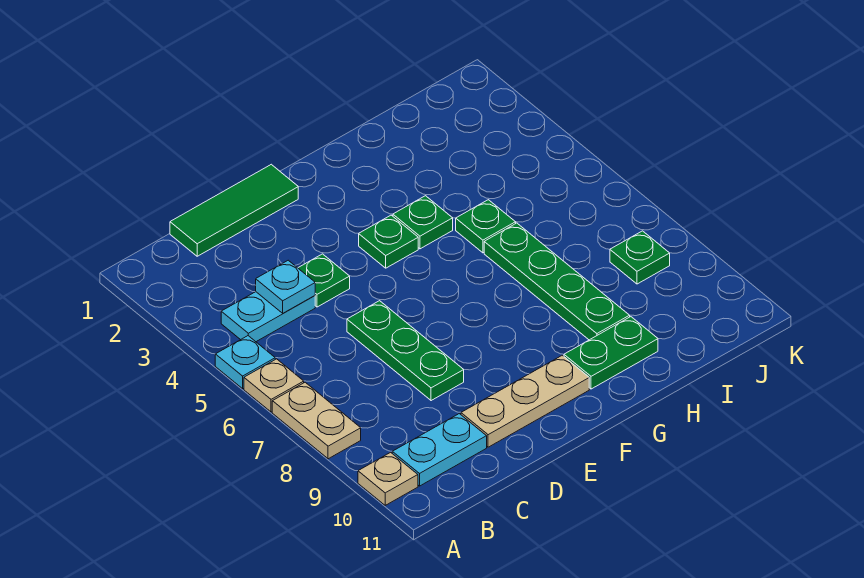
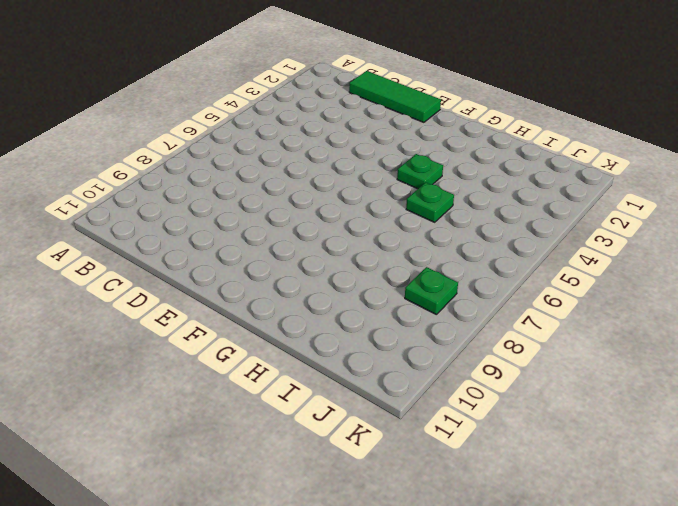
none -> cyan plate A5 level 1
none -> tan plate A6 level 1
none -> tan plate A7:A8 level 1

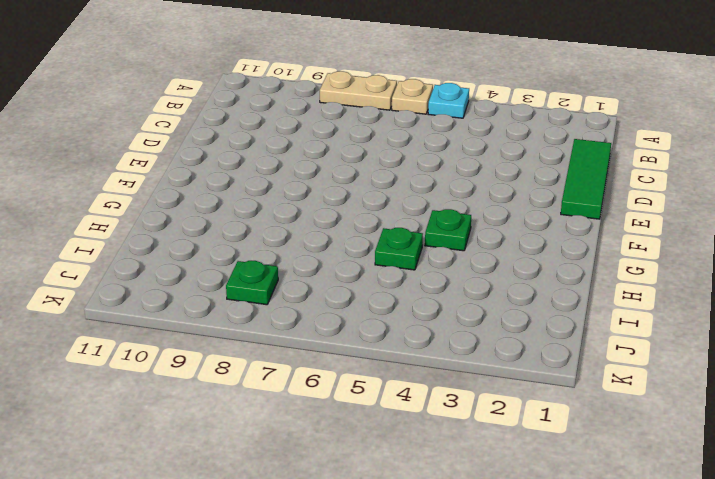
none -> tan plate A10 level 1
none -> cyan plate B4:C4 level 1
none -> cyan plate B10:C10 level 1

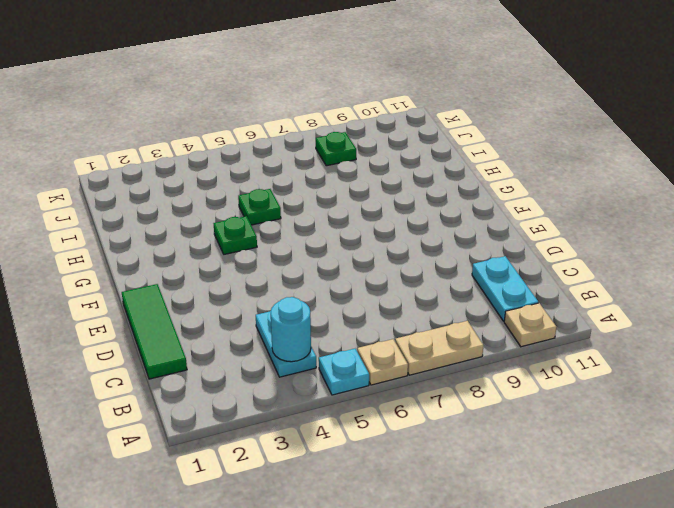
cyan round brick B4 level 2 -> none
none -> green plate D4 level 1
none -> green plate D6:D8 level 1
none -> tan plate D10:F10 level 1

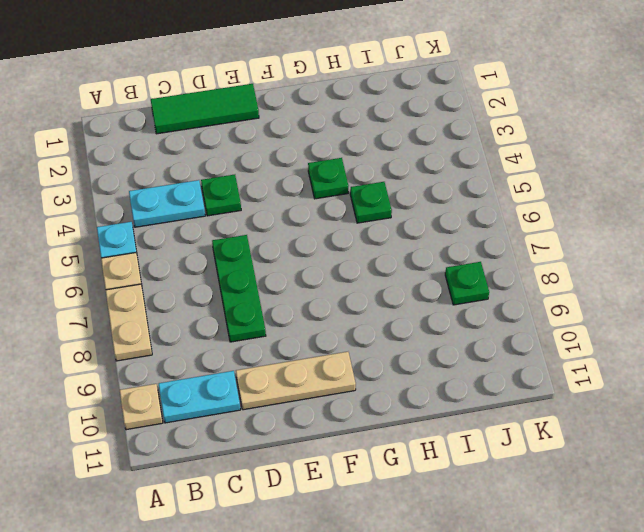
none -> green plate F4 level 1
none -> green plate G10:H10 level 1
none -> green plate H6:H9 level 1

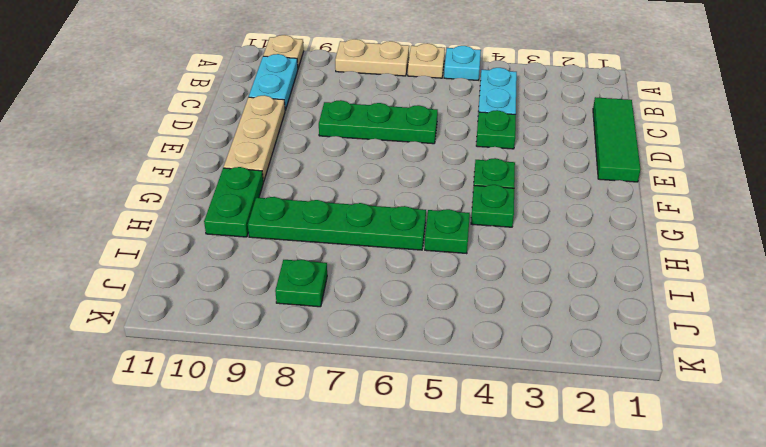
none -> cyan plate C4 level 2

